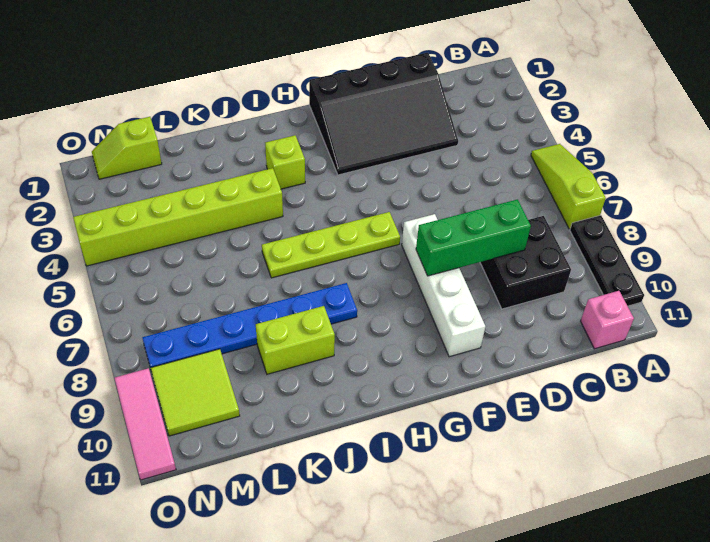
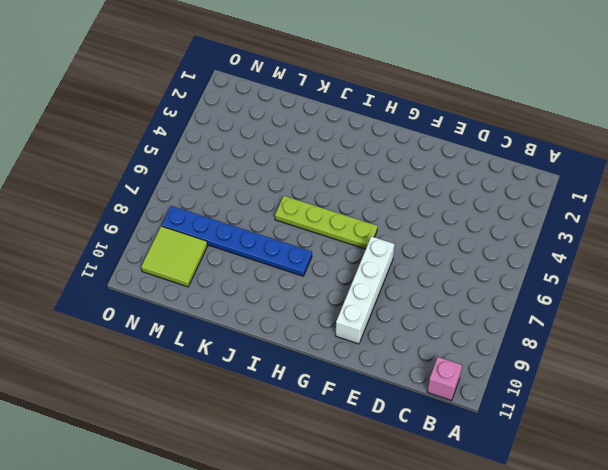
none -> lime slope A5:A7 level 1 top 7
none -> black plate A8:A10 level 1
none -> black brick C8:D9 level 1

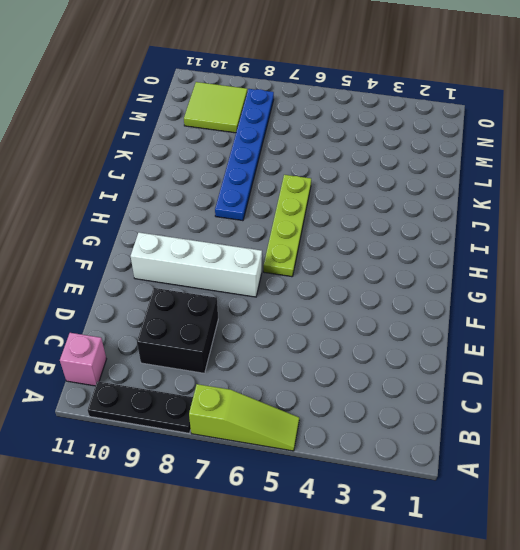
none -> black slope D1:G3 level 1 top 1
none -> lime brick I3 level 1
none -> lime brick J4:O4 level 1

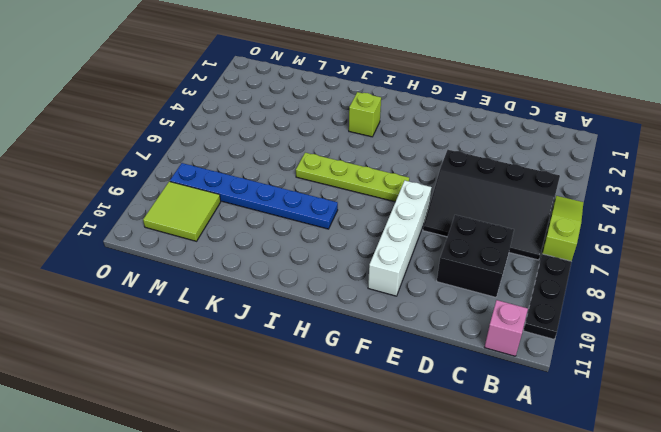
black slope B5:E7 level 1 top 5 -> black slope D1:G3 level 1 top 1
none -> lime brick J4:O4 level 1
none -> lime brick J9:K9 level 1
none -> lime slope M1:N1 level 1 top M

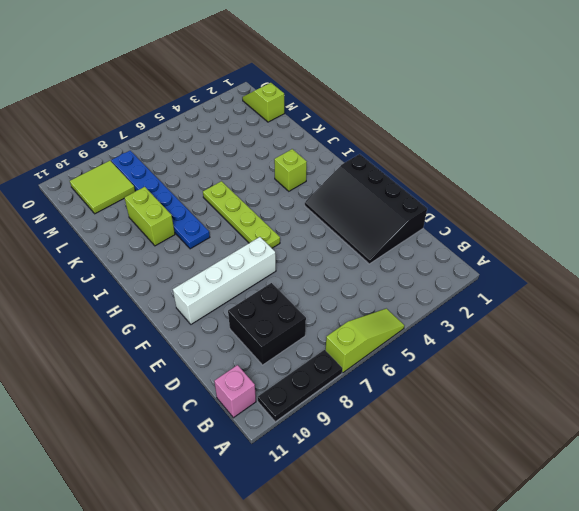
none -> lime brick J4:O4 level 1
none -> pink tile O9:O11 level 1
none -> green brick D8:F8 level 2

